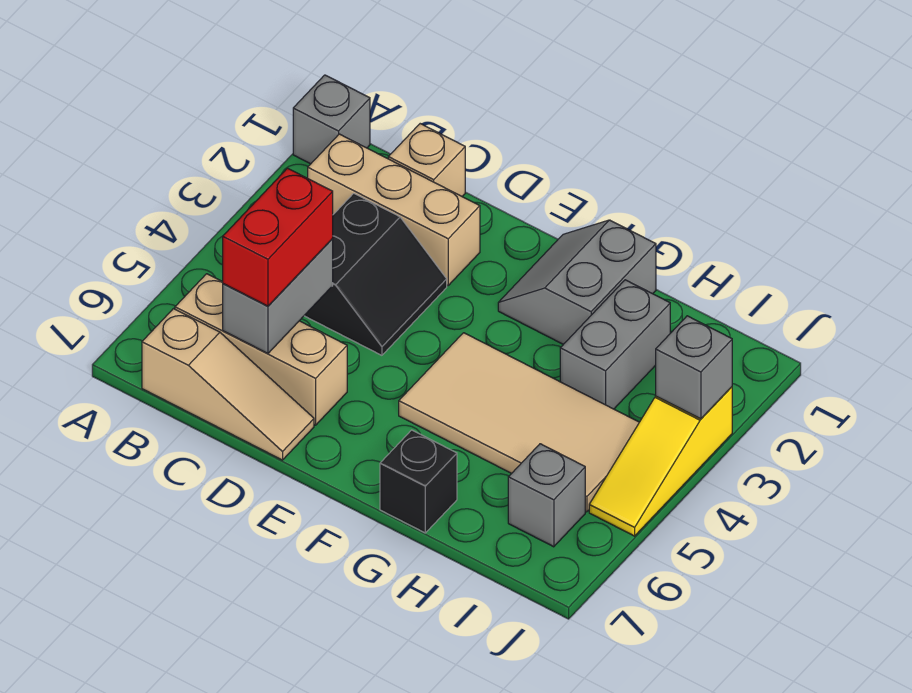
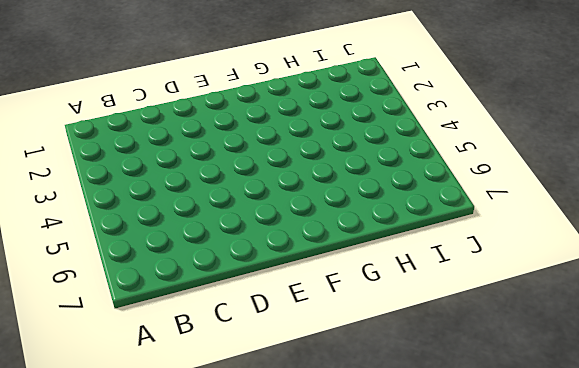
none -> grey brick A1 level 1
none -> tan brick B2:D2 level 1
none -> tan brick B6:D6 level 1

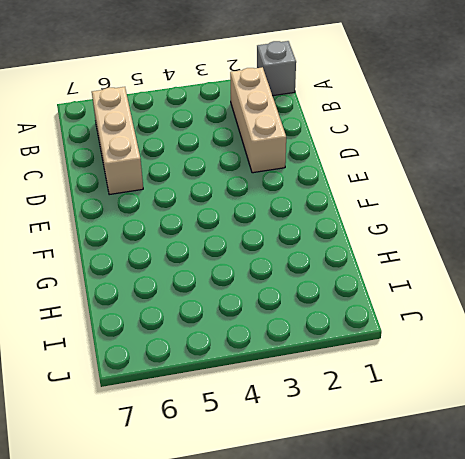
none -> tan slope B7:D7 level 1 top B
none -> tan brick C1 level 1
none -> black slope C3:D4 level 1 top C

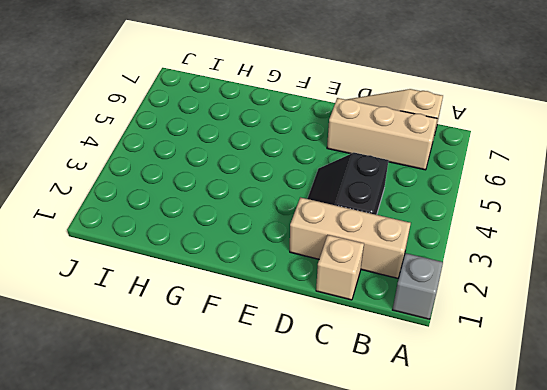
none -> grey slope F1:G2 level 1 top G
none -> tan tile F4:I5 level 1
none -> black brick G7 level 1

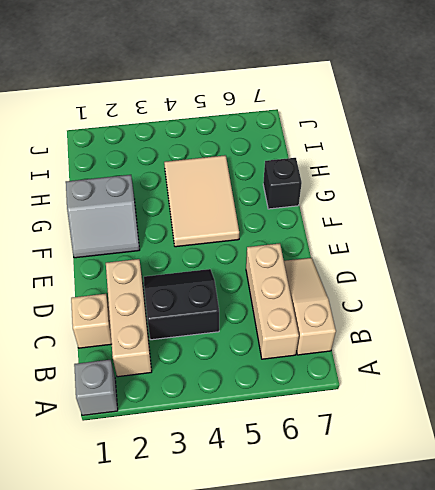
tan tile F4:H5 level 1 -> tan tile F4:I5 level 1
none -> grey brick H2:H3 level 1
none -> grey brick I6 level 1
none -> yellow slope J3:J5 level 1 top 3

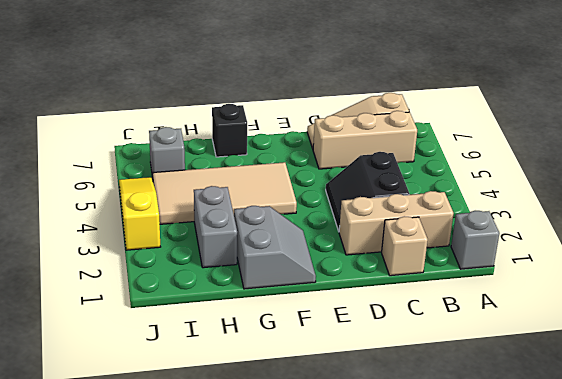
none -> grey brick C5:C6 level 2
none -> grey brick J3 level 2
none -> red brick C5:C6 level 3

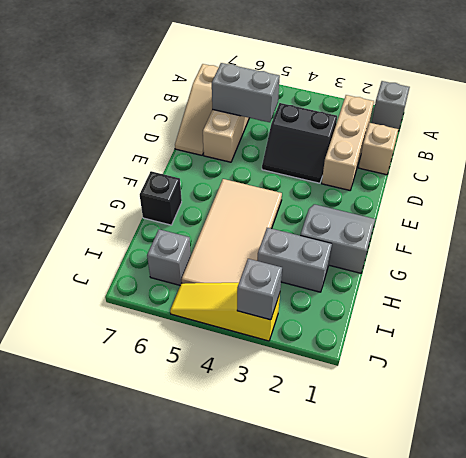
none -> red brick C5:C6 level 3

